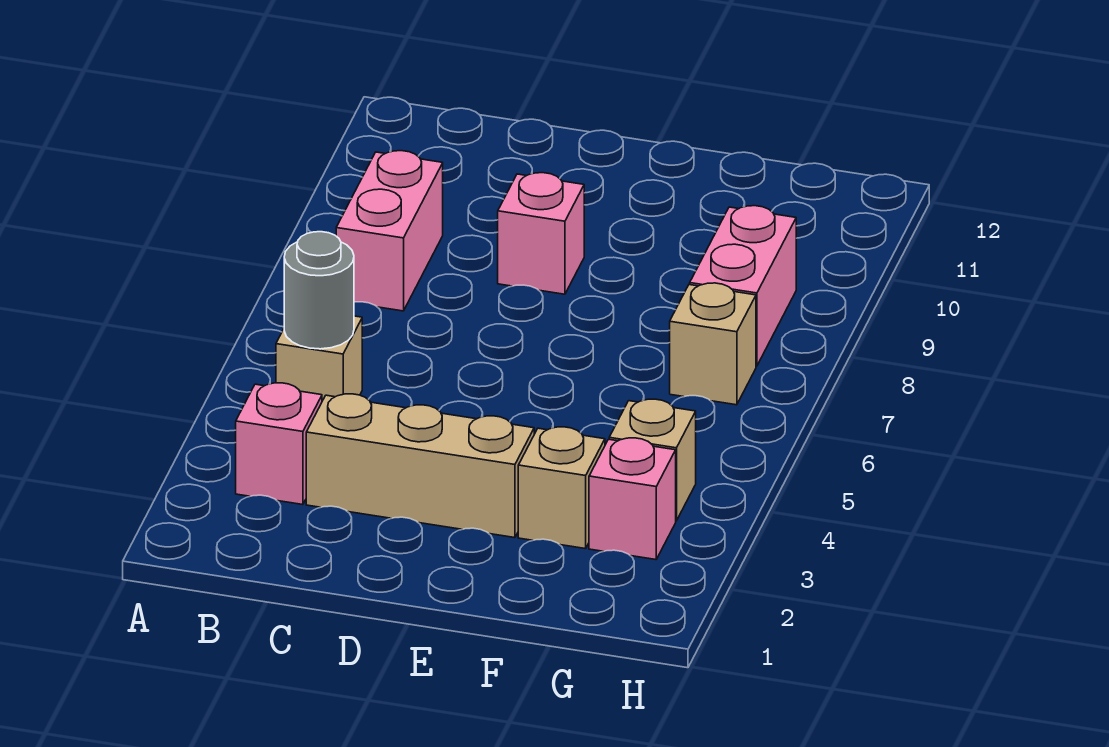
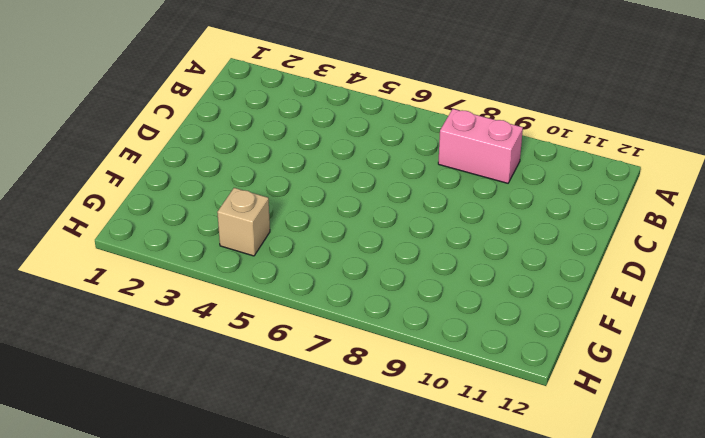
none -> pink brick B3 level 1
none -> tan brick B5 level 1

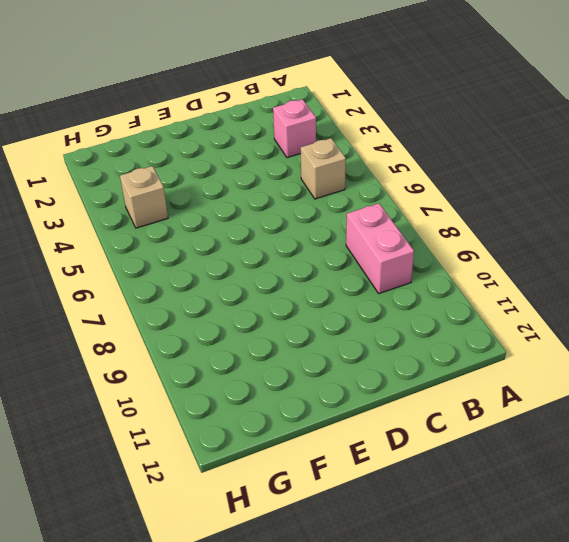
none -> tan brick C3:E3 level 1
none -> pink brick D9 level 1

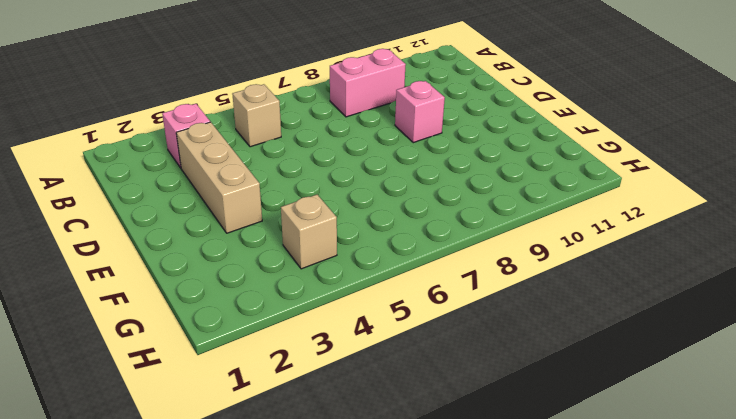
none -> tan brick F3 level 1
none -> pink brick G3 level 1

